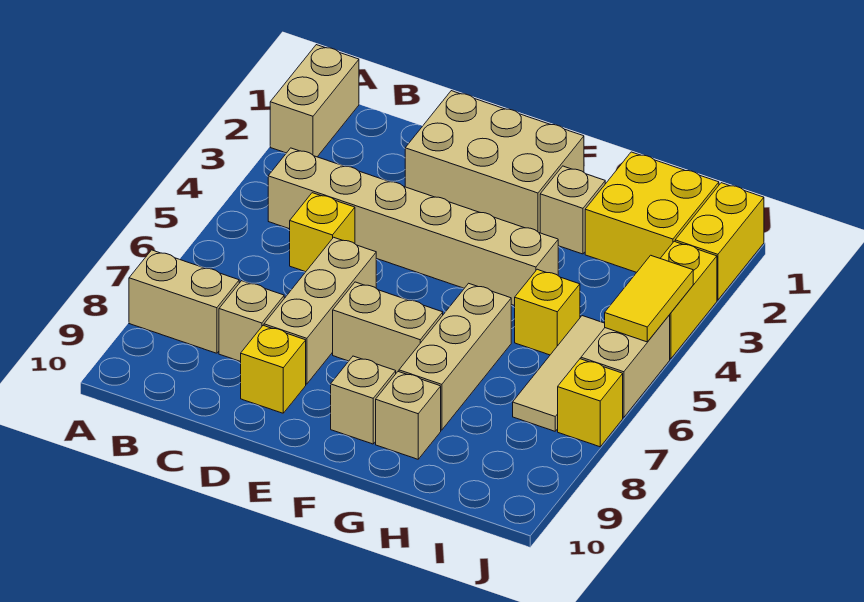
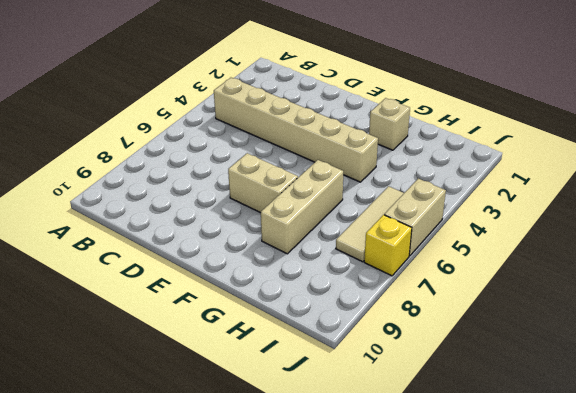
none -> tan brick A1:A2 level 1
none -> tan brick A8:B8 level 1
none -> yellow brick C5 level 1

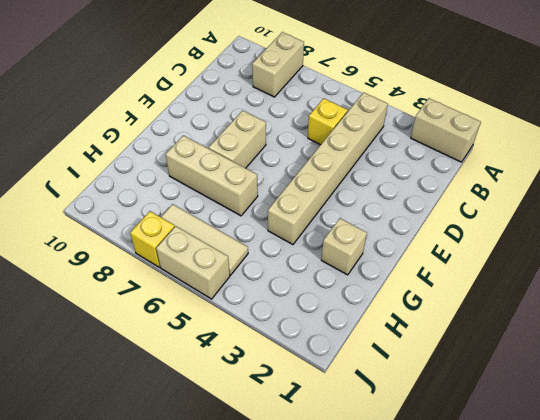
none -> tan brick C8 level 1
none -> tan brick D1:F2 level 1
none -> tan brick D6:D8 level 1

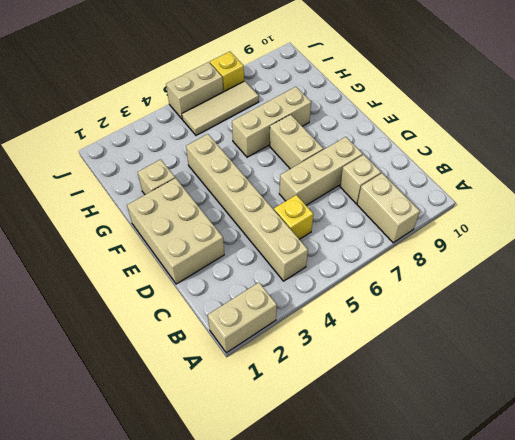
none -> yellow brick D9 level 1
none -> tan brick F9 level 1
none -> tan brick G9 level 1

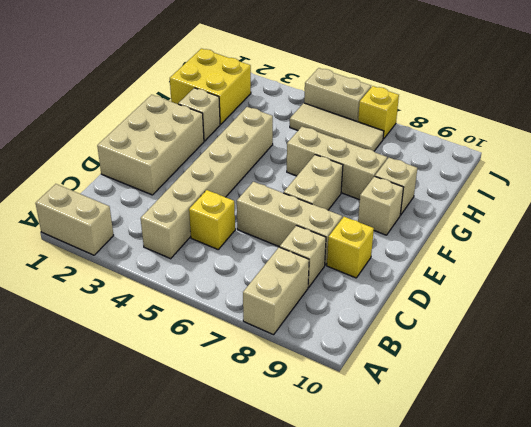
none -> yellow brick H5 level 1
none -> yellow brick J1:J2 level 1
none -> yellow brick J3:J4 level 1

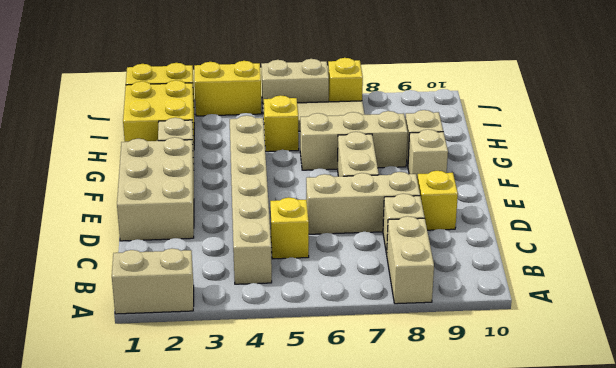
none -> yellow tile J4:J5 level 2

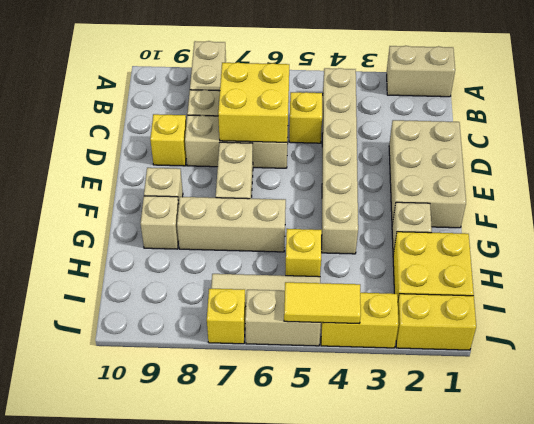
yellow brick C6:D7 level 2 -> none

